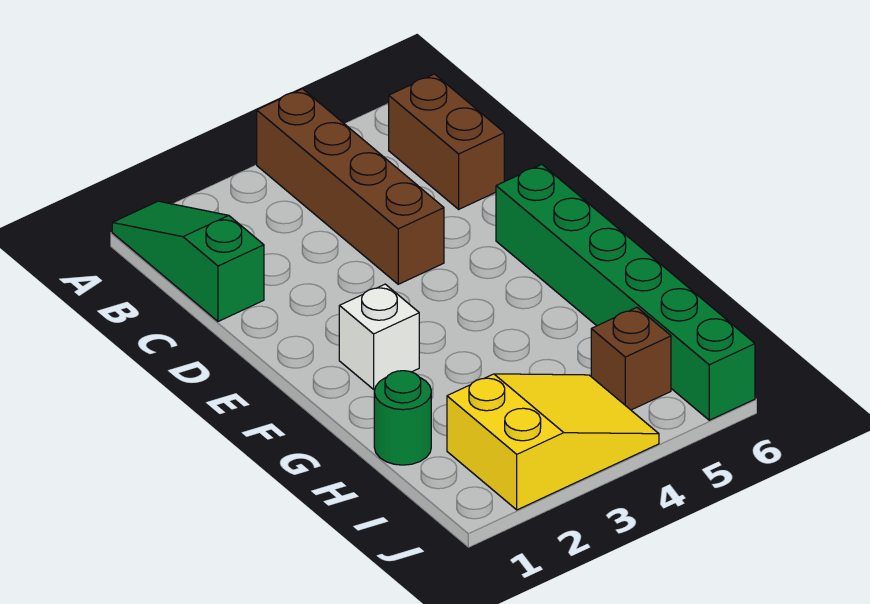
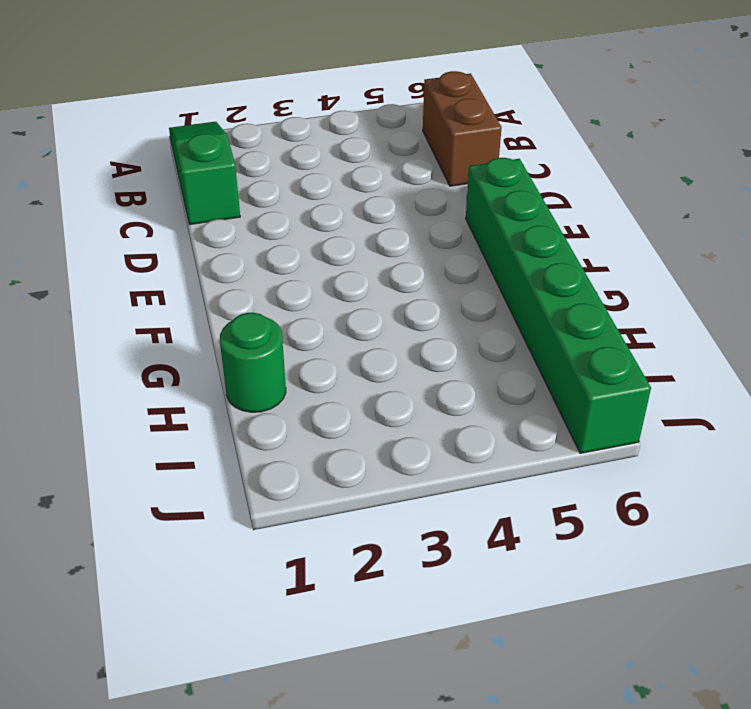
none -> brown brick A4:D4 level 1
none -> white brick F2 level 1

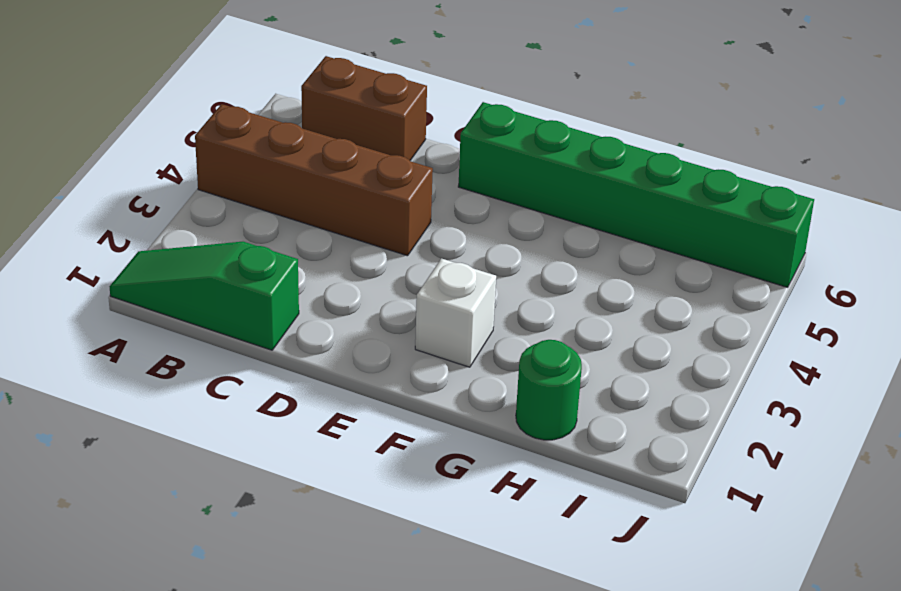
none -> yellow slope I2:J4 level 1 top 2
none -> brown brick I5 level 1

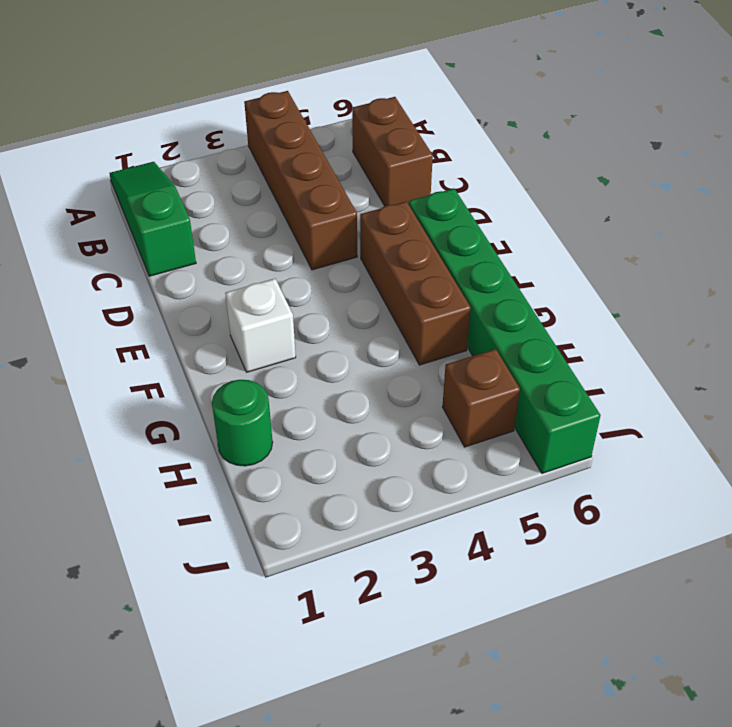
brown brick E5:G5 level 1 -> none
none -> yellow slope I2:J4 level 1 top 2

